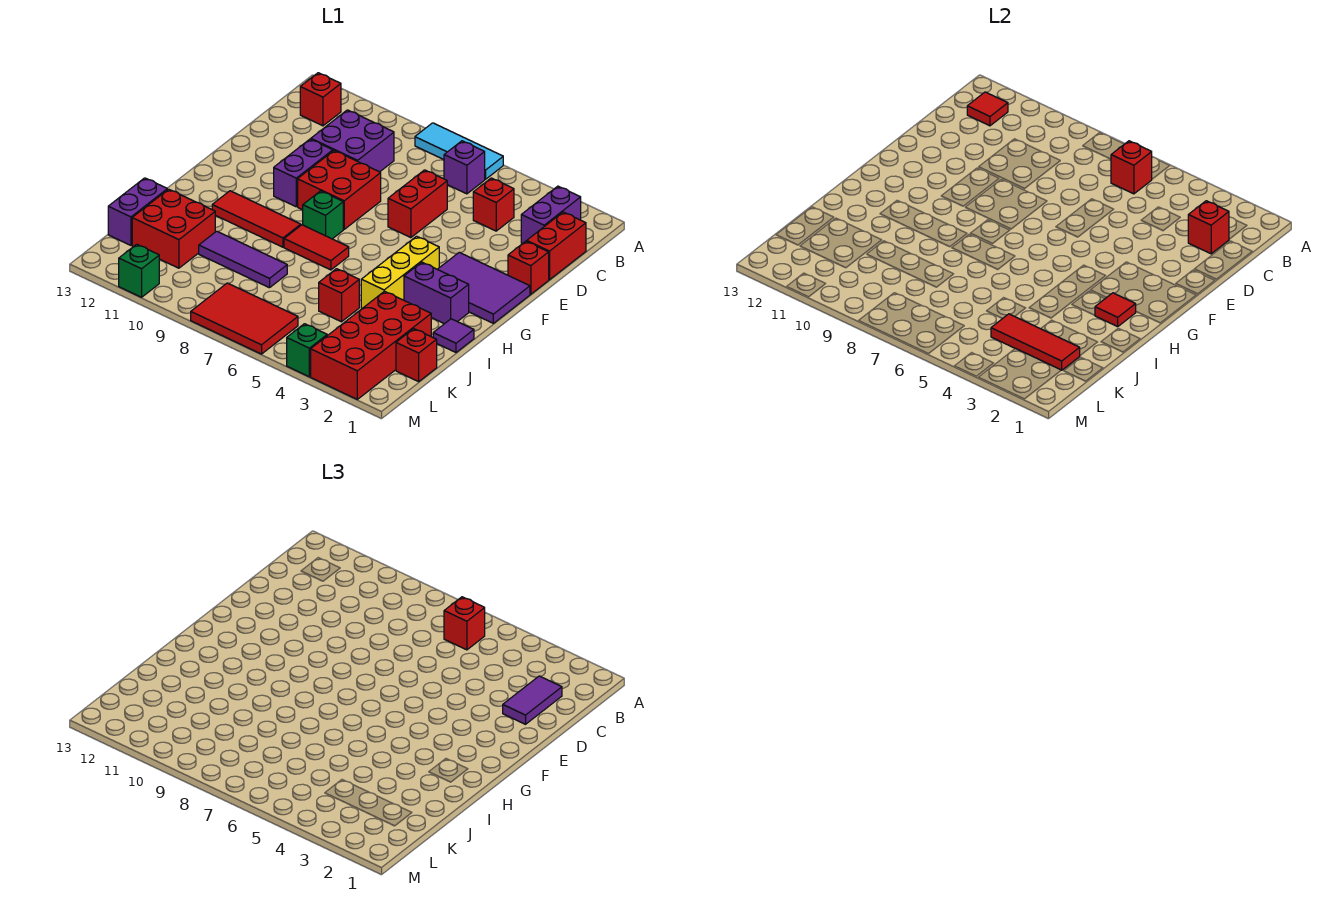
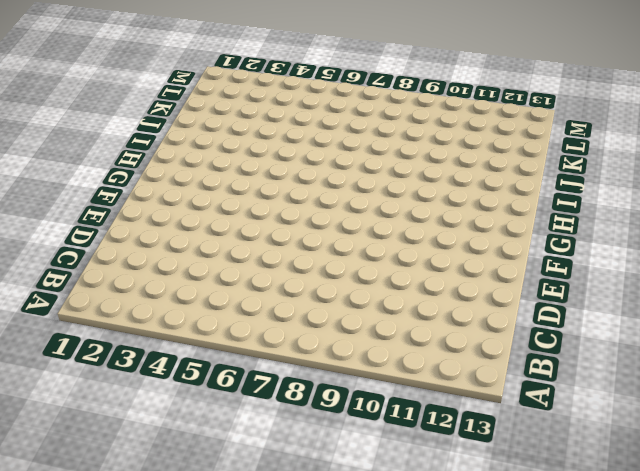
none -> cyan tile A6:A8 level 1
none -> purple brick B2:C2 level 1
none -> purple brick B6 level 1
none -> red brick B12 level 1

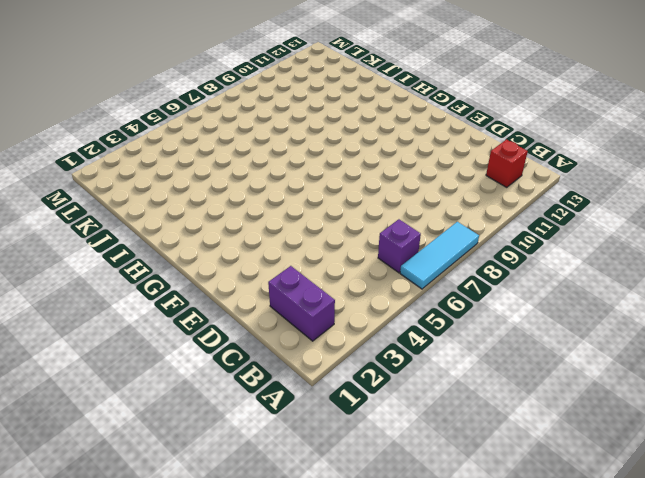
none -> red brick C1:D1 level 1
none -> red brick C4 level 1
none -> purple brick C9:D10 level 1
none -> red brick D6:E6 level 1

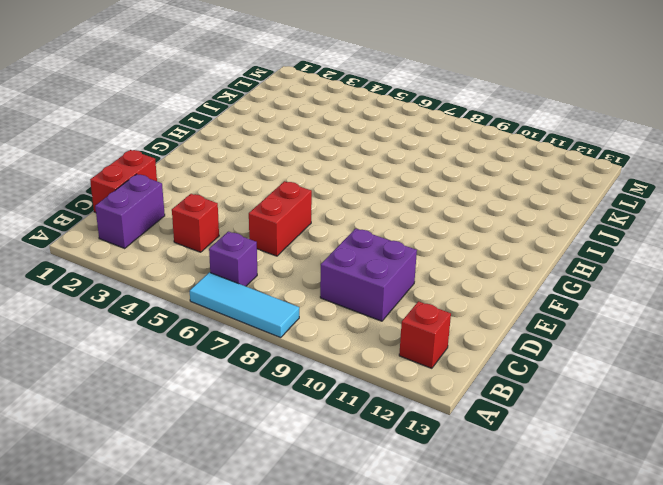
none -> red brick E1 level 1
none -> red brick E8:F9 level 1
none -> purple brick E10:F10 level 1
none -> purple tile F1:G3 level 1

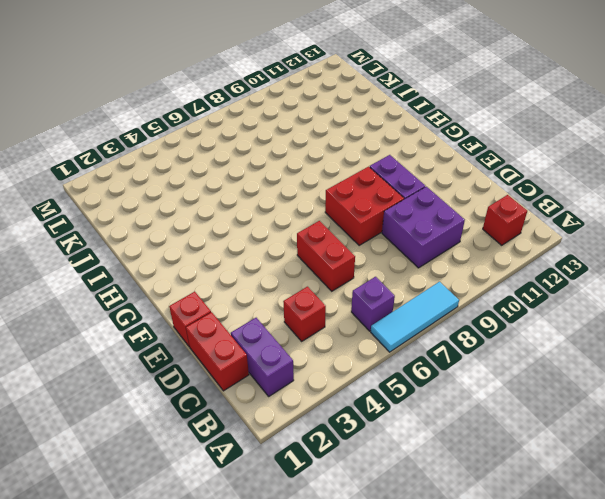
none -> purple tile F1:G3 level 1
none -> yellow brick G4:I4 level 1
none -> green brick G8 level 1
none -> purple brick H2:H3 level 1

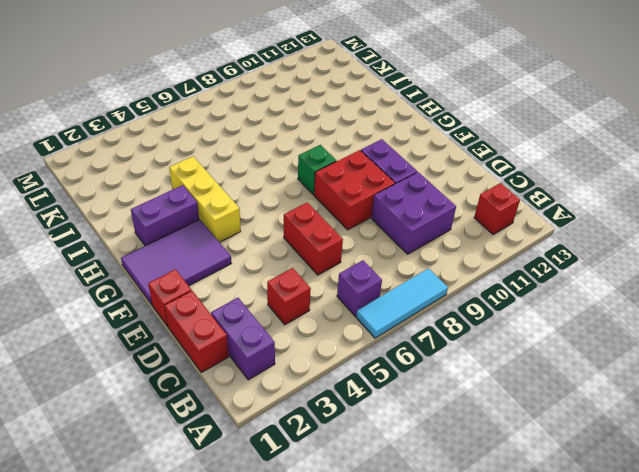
none -> red tile H7:H8 level 1
none -> red tile H9:H11 level 1
none -> purple tile I1 level 1
none -> red brick J2:M3 level 1

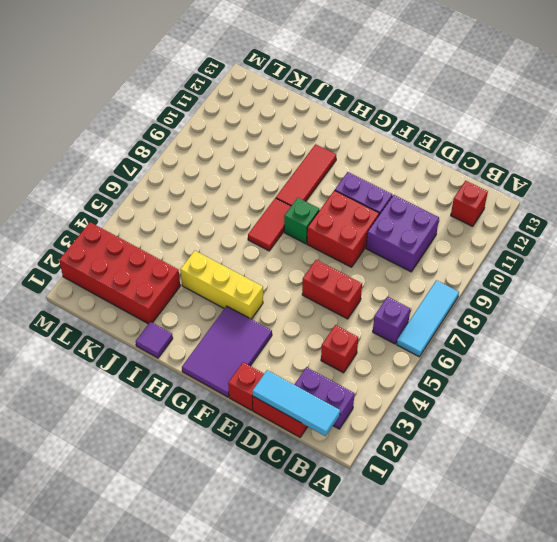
cyan tile B1:D1 level 2 -> none
none -> purple brick H2:H3 level 1
none -> red brick J5 level 1
none -> purple tile J8:J10 level 1
none -> red brick J11:K12 level 1

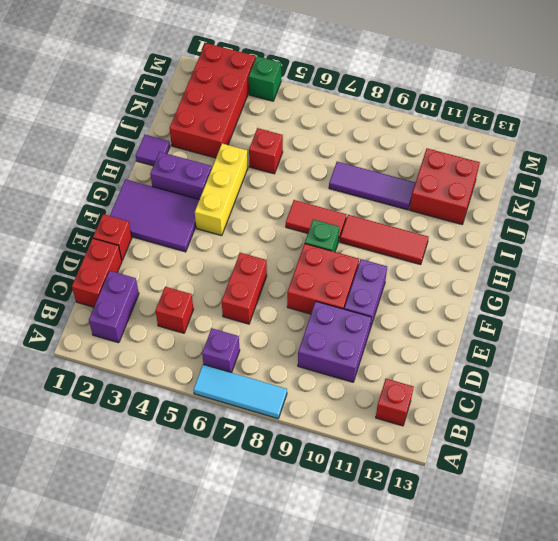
none -> purple brick J13:K13 level 1
none -> red brick K1 level 1
none -> red tile L6:M8 level 1
none -> green brick M11 level 1

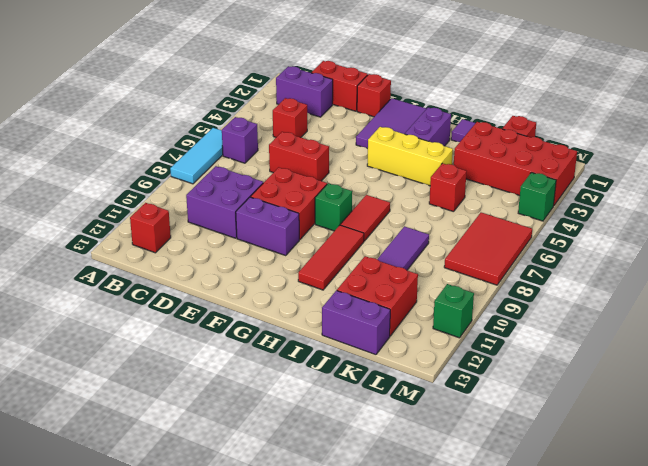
none -> red brick B6 level 2
none -> red tile B12 level 2
none -> red brick C2 level 2
none -> red tile H2 level 2

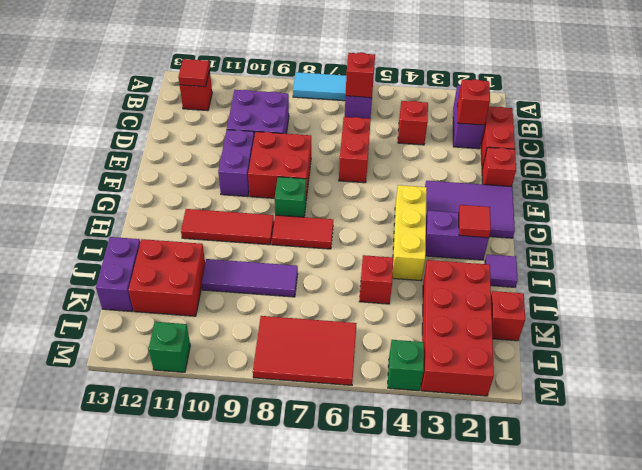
none -> red tile K2:K4 level 2
none -> red brick B6 level 3
none -> purple tile C2:D2 level 3

